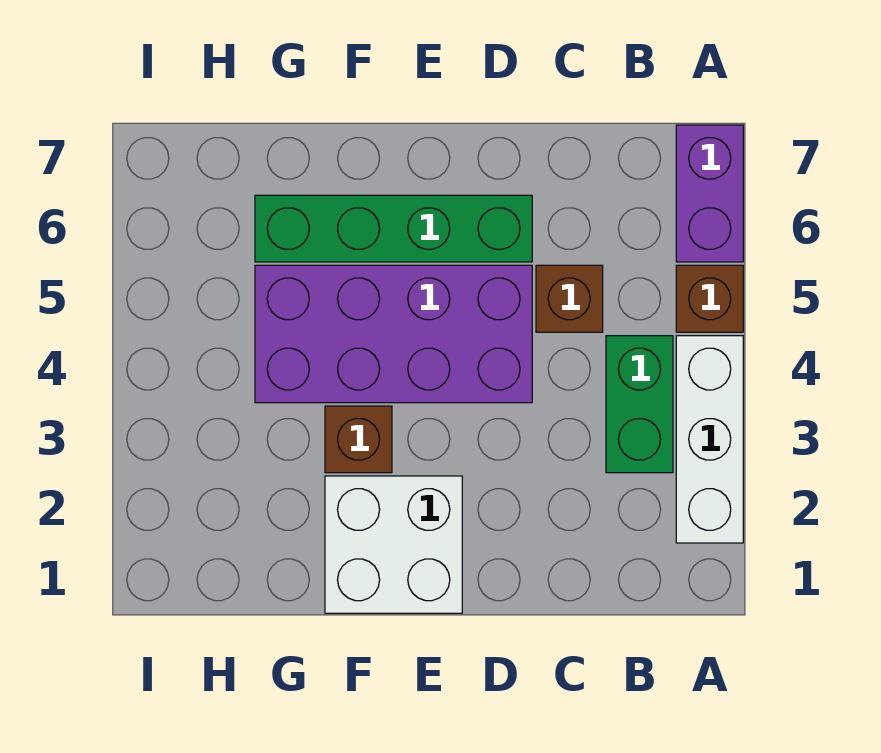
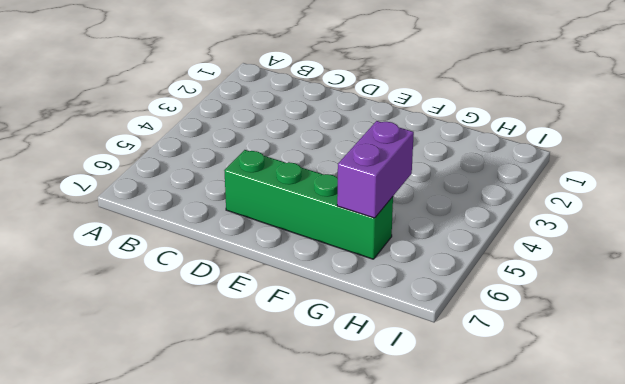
purple brick G5:G6 level 2 -> purple brick A6:A7 level 1
none -> white brick A2:A4 level 1
none -> brown brick A5 level 1

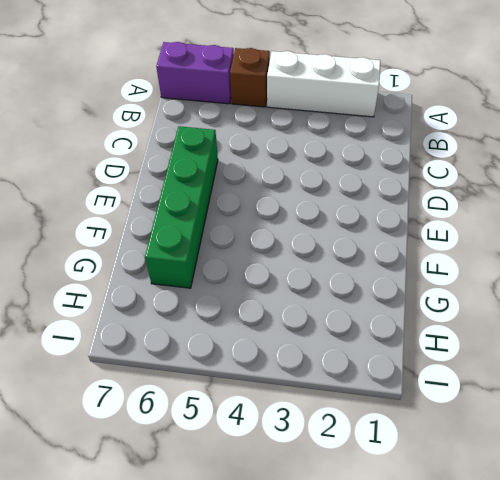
none -> green brick B3:B4 level 1
none -> brown brick C5 level 1

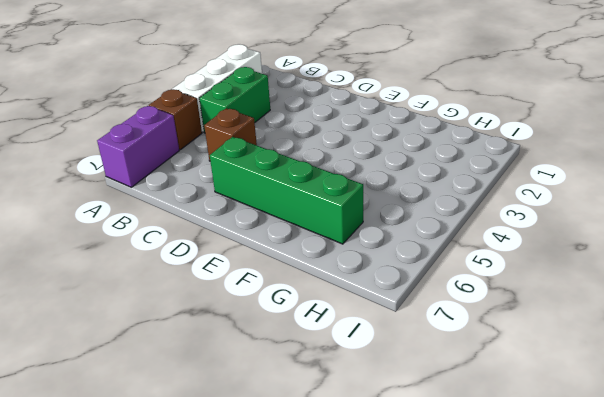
none -> purple brick D4:G5 level 1
none -> white brick E1:F2 level 1

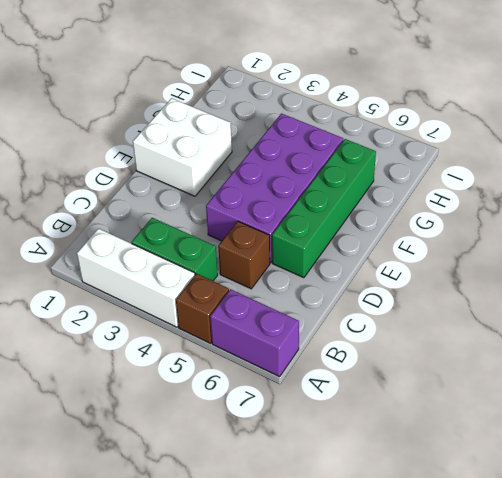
none -> brown brick F3 level 1

